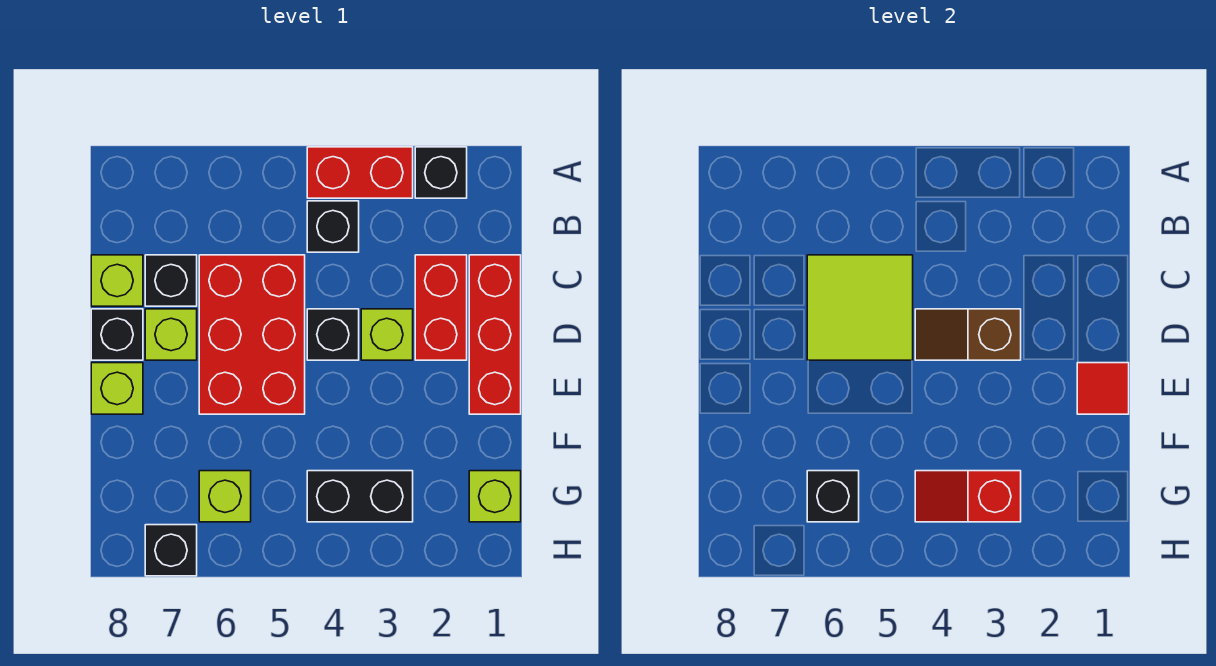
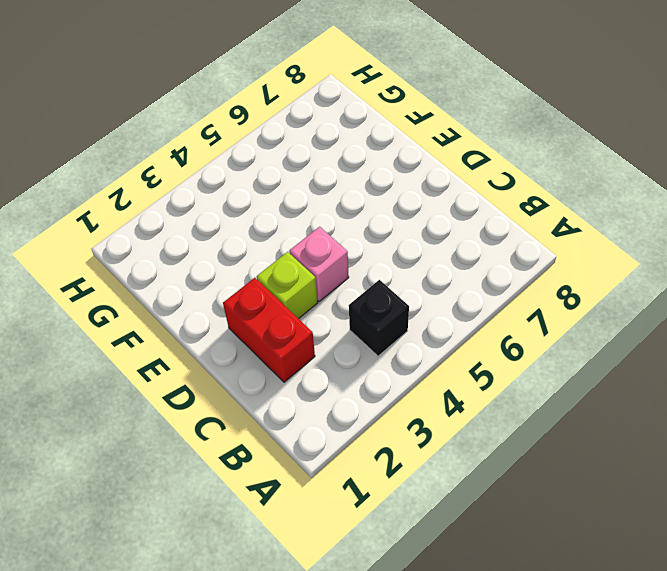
pink brick D4 level 1 -> black brick D4 level 1
none -> black brick A2 level 1
none -> red brick A3:A4 level 1
none -> red brick C1:E1 level 1

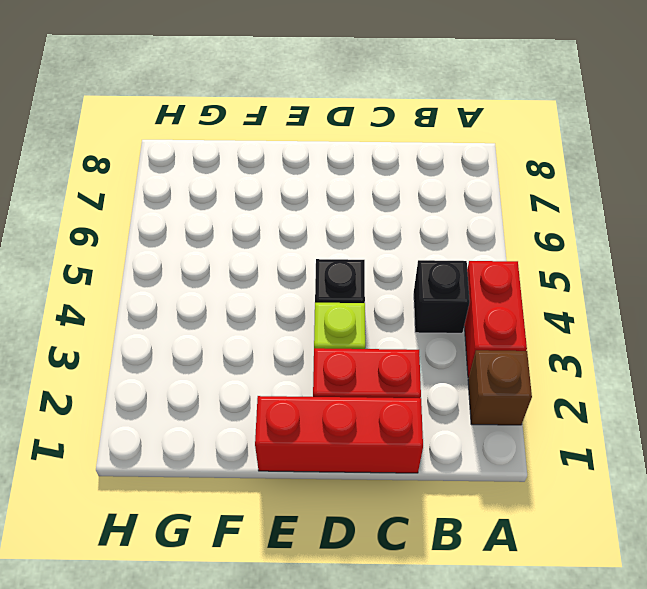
brown brick A2 level 1 -> black brick A2 level 1
none -> red brick C5:E6 level 1
none -> black brick C7 level 1
none -> lime brick C8 level 1

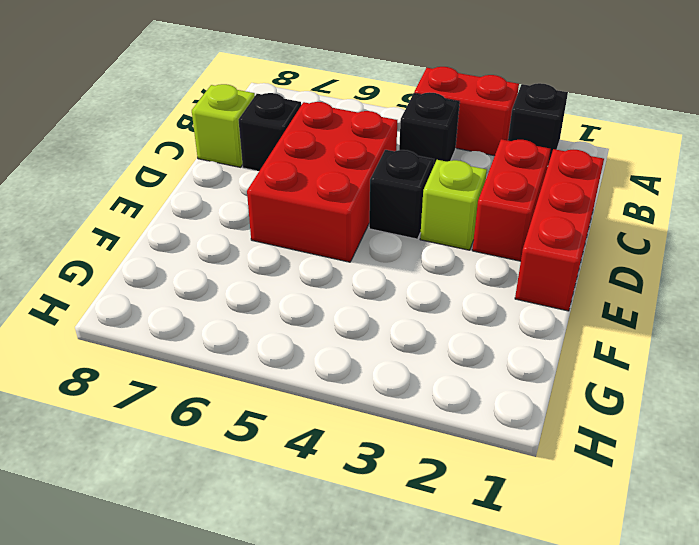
none -> lime brick D7 level 1
none -> black brick D8 level 1
none -> lime brick E8 level 1

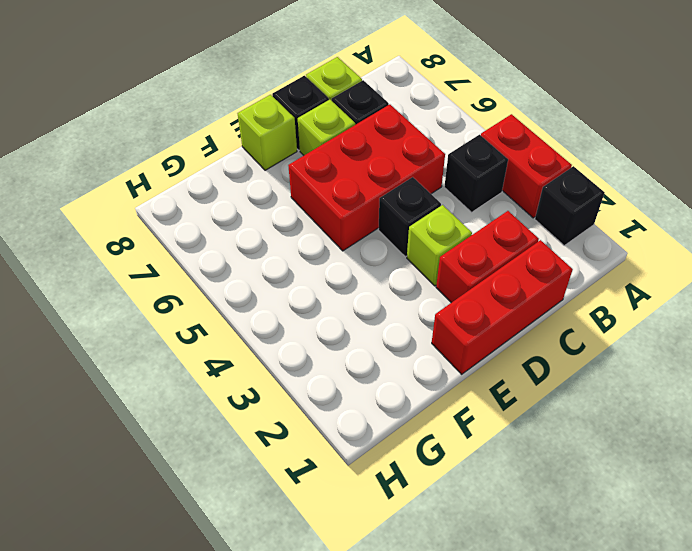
none -> lime brick G1 level 1
none -> black brick G3:G4 level 1
none -> lime brick G6 level 1

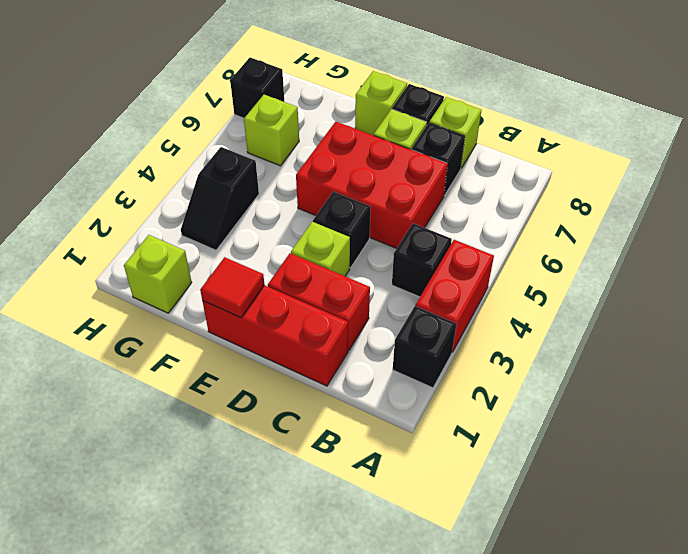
black slope G3:G4 level 1 top 4 -> black brick G3:G4 level 1
none -> lime tile C5:D6 level 2
none -> brown slope D3:D4 level 2 top 3
none -> red slope G3:G4 level 2 top 3

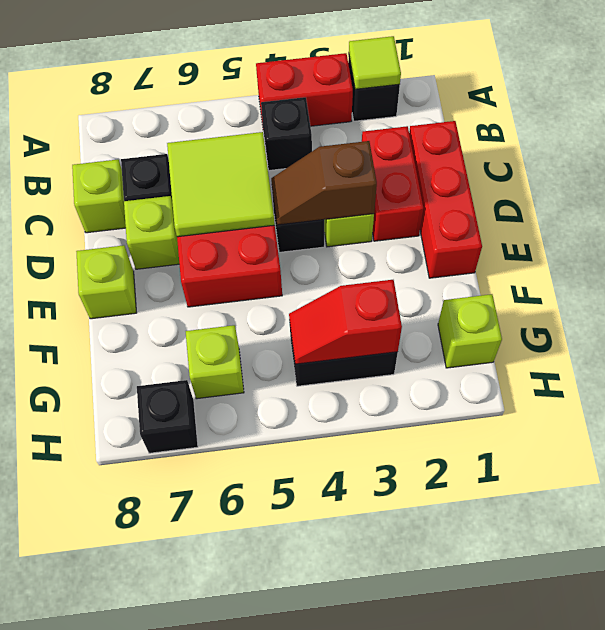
lime tile A2 level 2 -> none
none -> black brick D8 level 1
none -> red tile E1 level 2
none -> black brick G6 level 2

